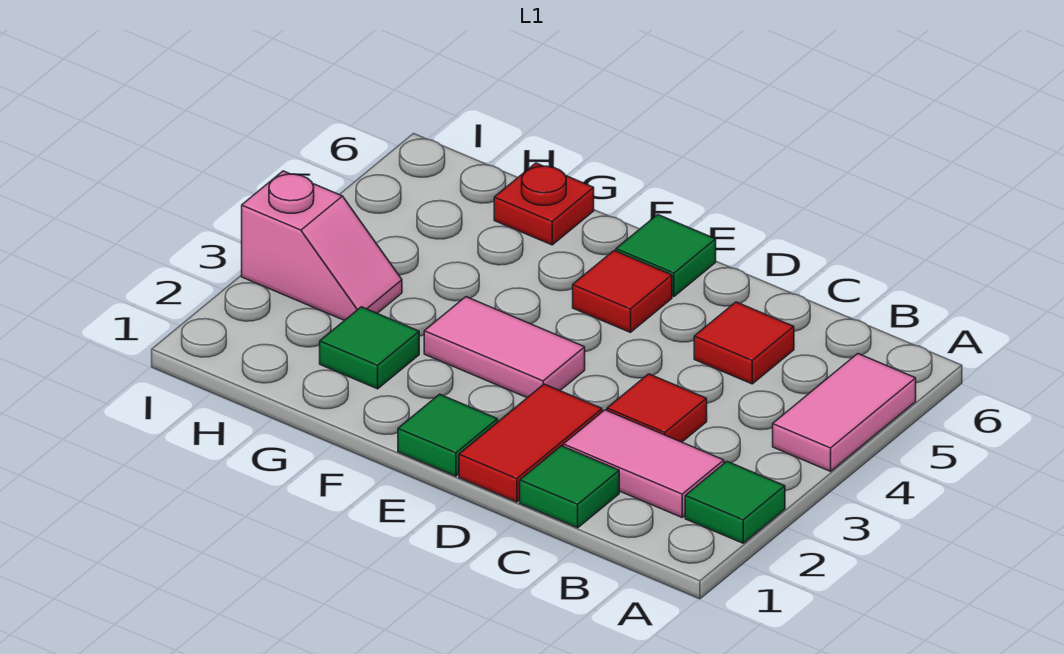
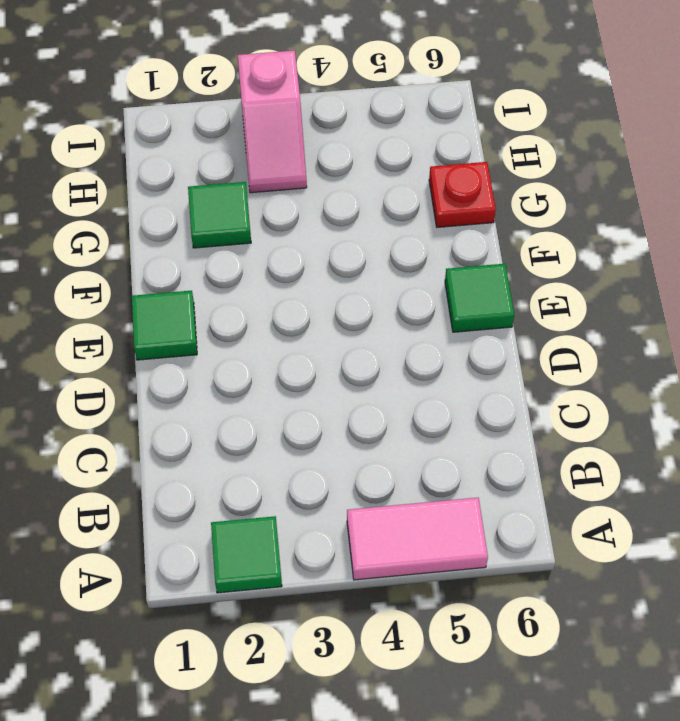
none -> pink tile B2:C2 level 1
none -> green tile C1 level 1
none -> red tile C3 level 1

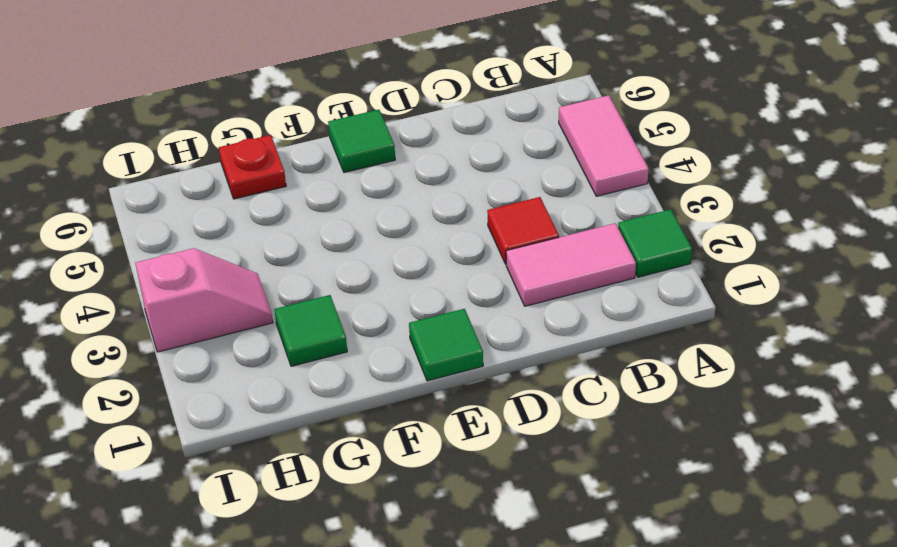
none -> green tile C1 level 1
none -> red tile C5 level 1
none -> red tile D1:D2 level 1

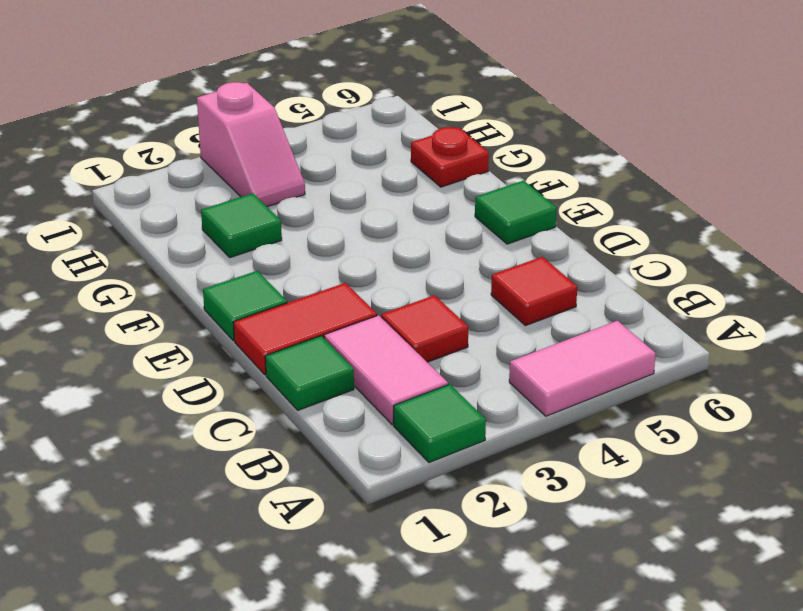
none -> pink tile E3:F3 level 1
none -> red tile E5 level 1

